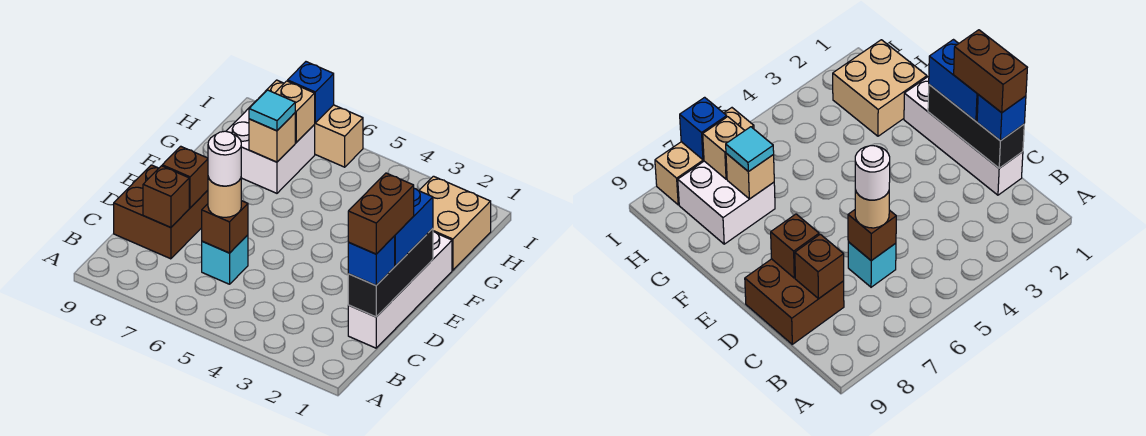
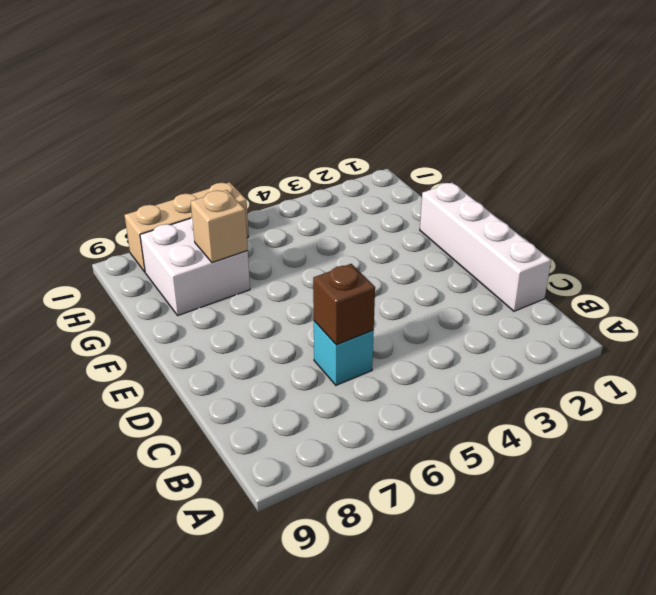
none -> brown brick C8:D9 level 1
none -> tan brick G1:H2 level 1
none -> black brick C1:E1 level 2

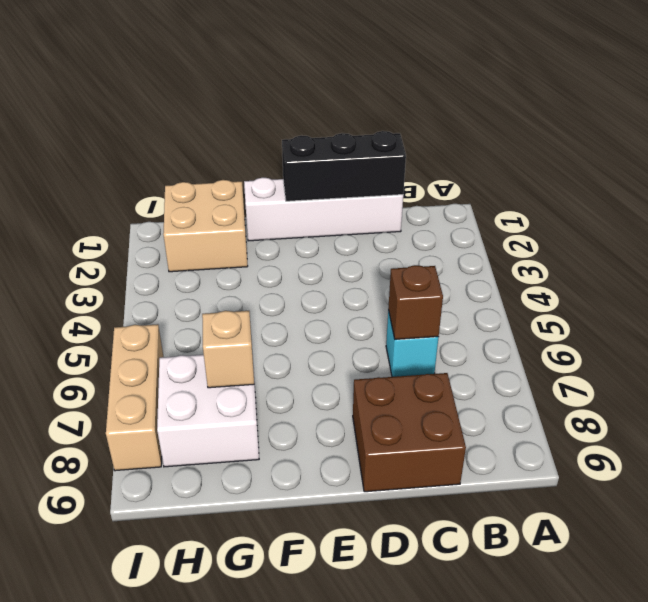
none -> brown brick C8 level 2
none -> brown brick D8 level 2
none -> tan brick H7 level 2

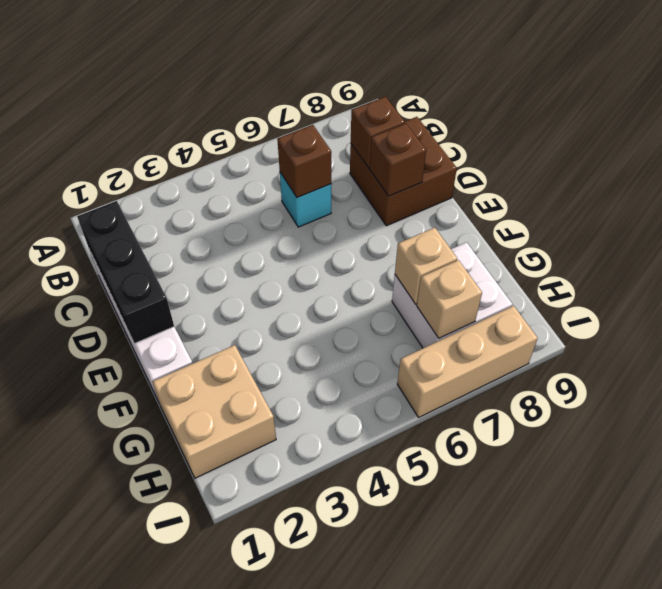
none -> blue brick I7 level 2
none -> blue brick C1 level 3
none -> tan round brick C6 level 3

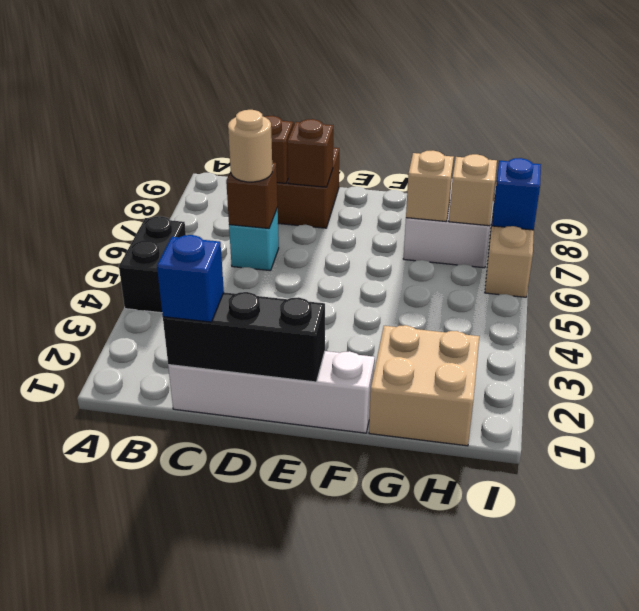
black brick A4:A5 level 1 -> none
none -> blue brick D1:E1 level 3
none -> cyan tile G7 level 3
none -> brown brick C1:D1 level 4

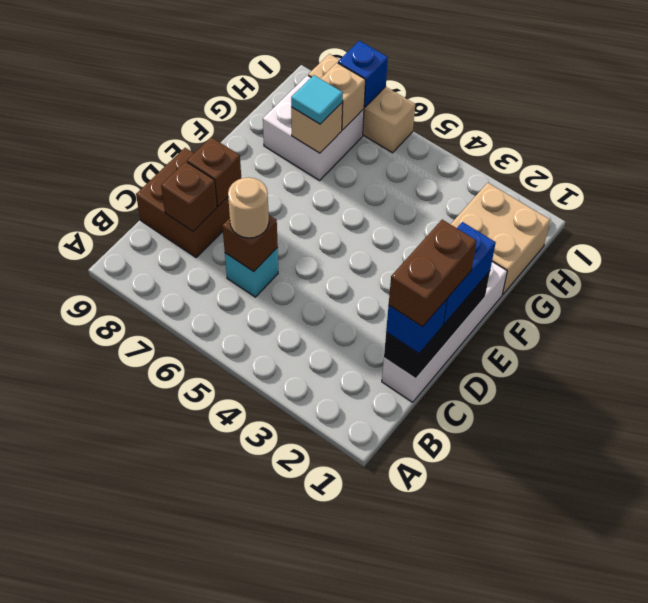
none -> white round brick C6 level 4

